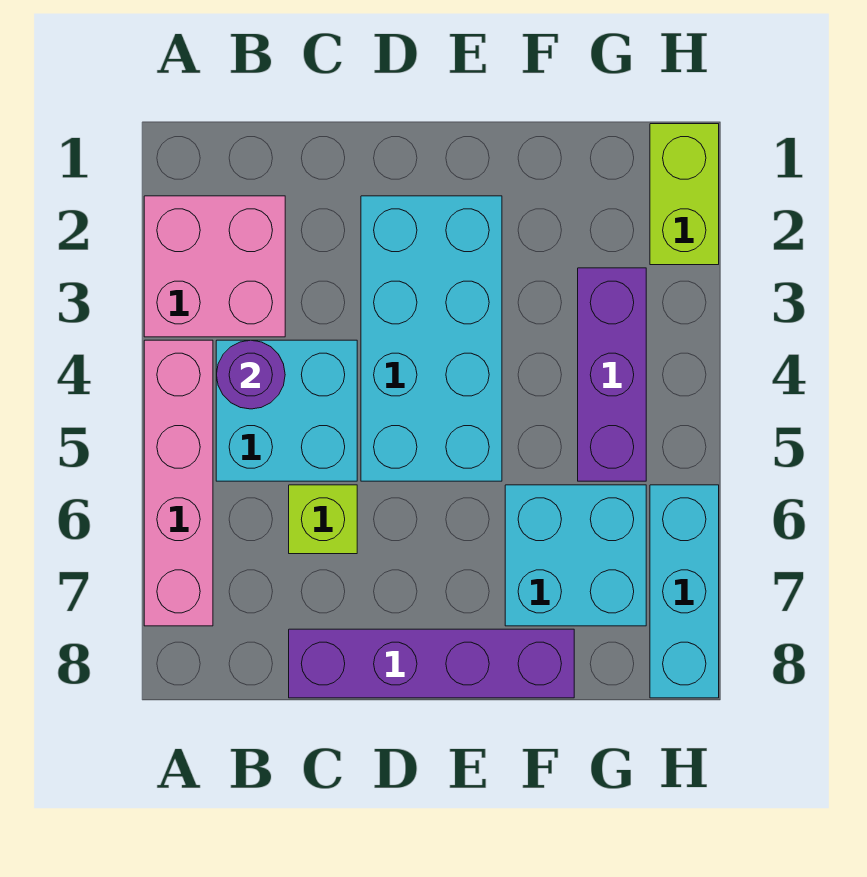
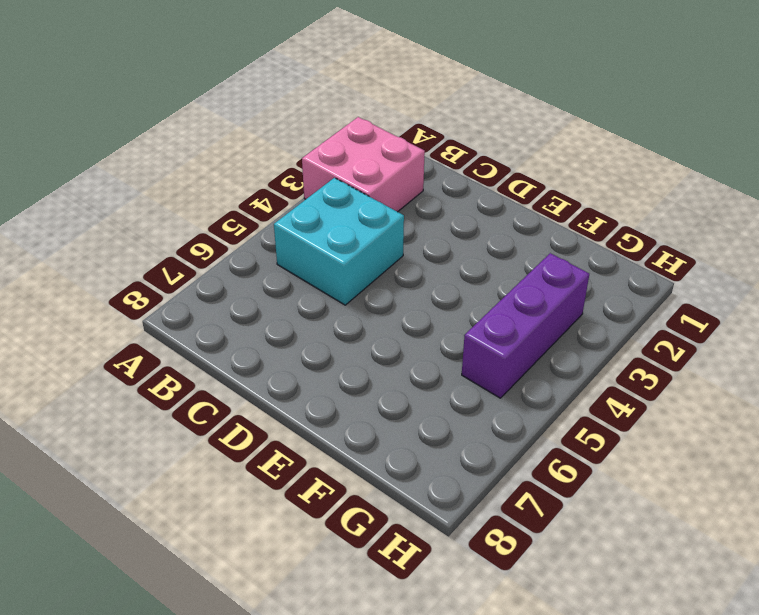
none -> pink brick A4:A7 level 1
none -> lime brick C6 level 1

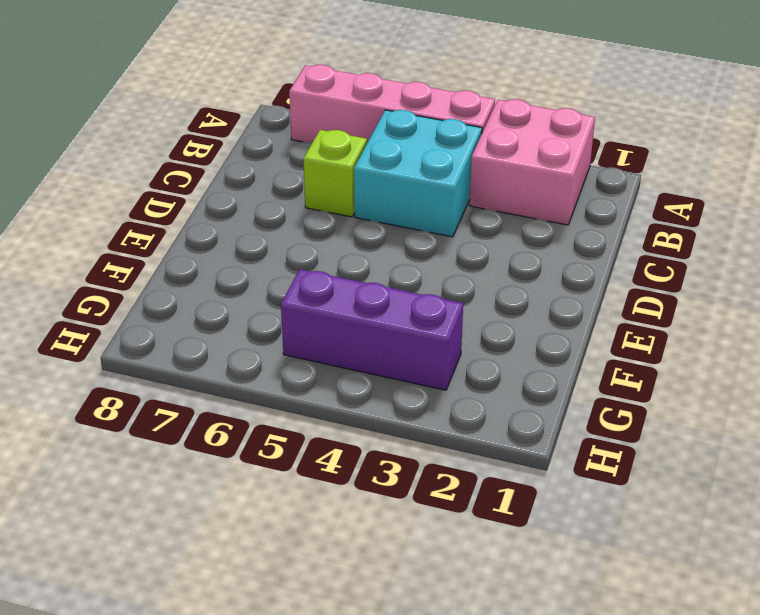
none -> purple brick C8:F8 level 1
none -> cyan brick D2:E5 level 1

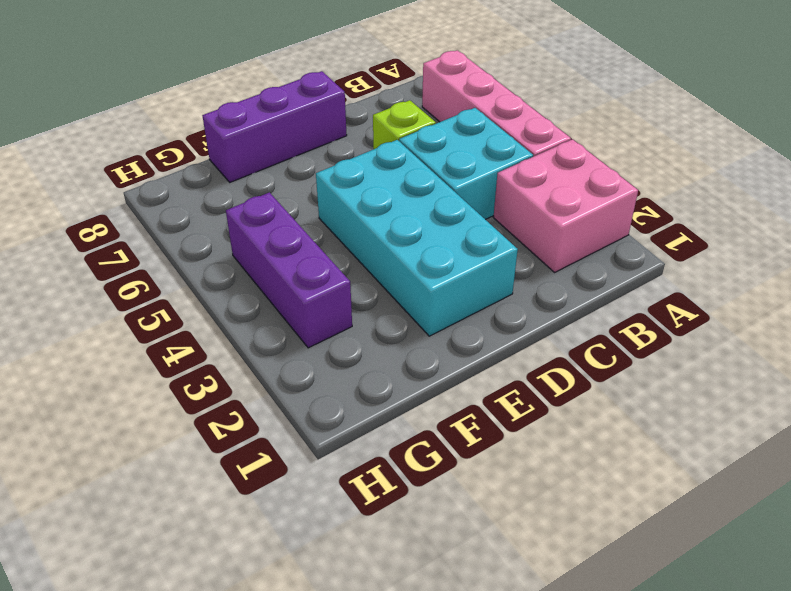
purple brick D8:F8 level 1 -> purple brick C8:F8 level 1
none -> cyan brick F6:G7 level 1
none -> lime brick H1:H2 level 1

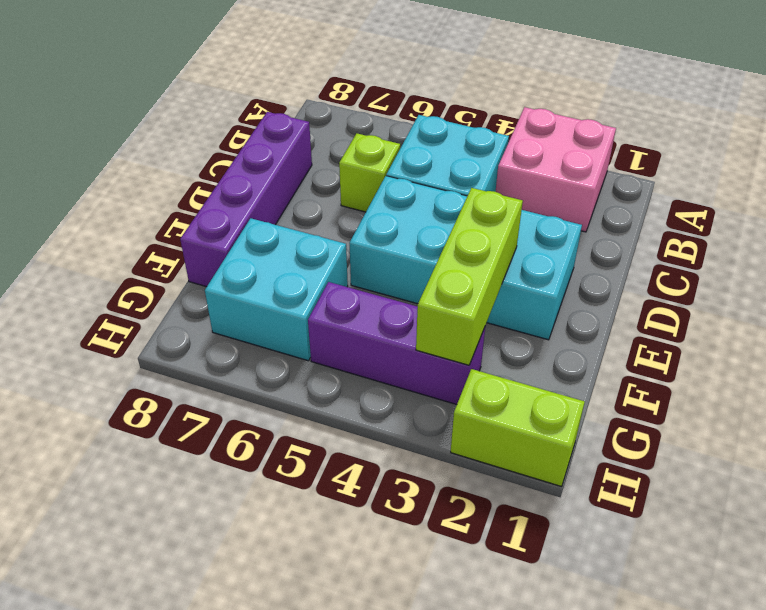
lime brick E3:G3 level 2 -> none
none -> pink brick A4:A7 level 1
none -> cyan brick H6:H8 level 1

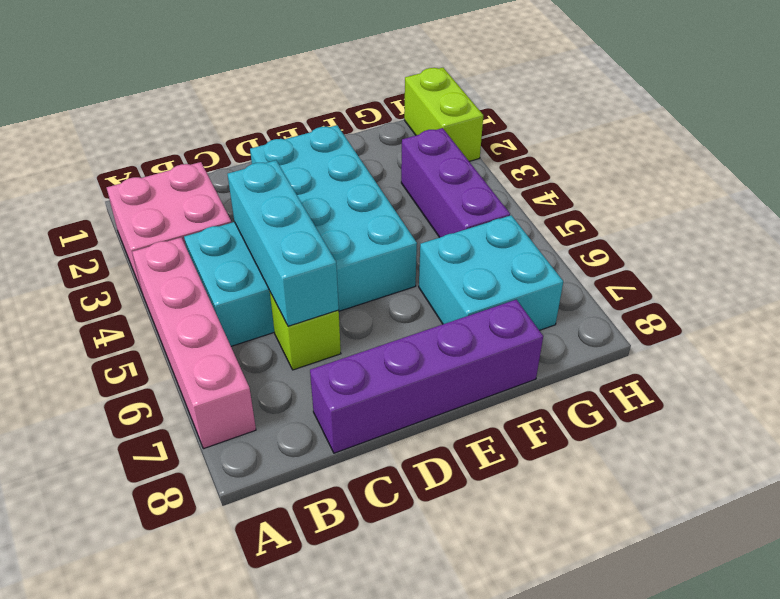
cyan brick C4:C6 level 2 -> cyan brick H6:H8 level 1
none -> purple round brick B4 level 2

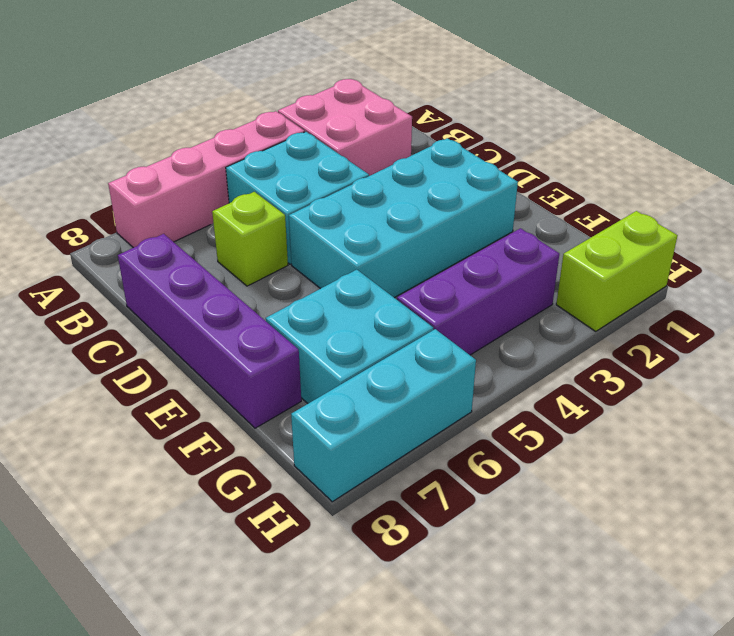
none -> purple round brick B4 level 2

